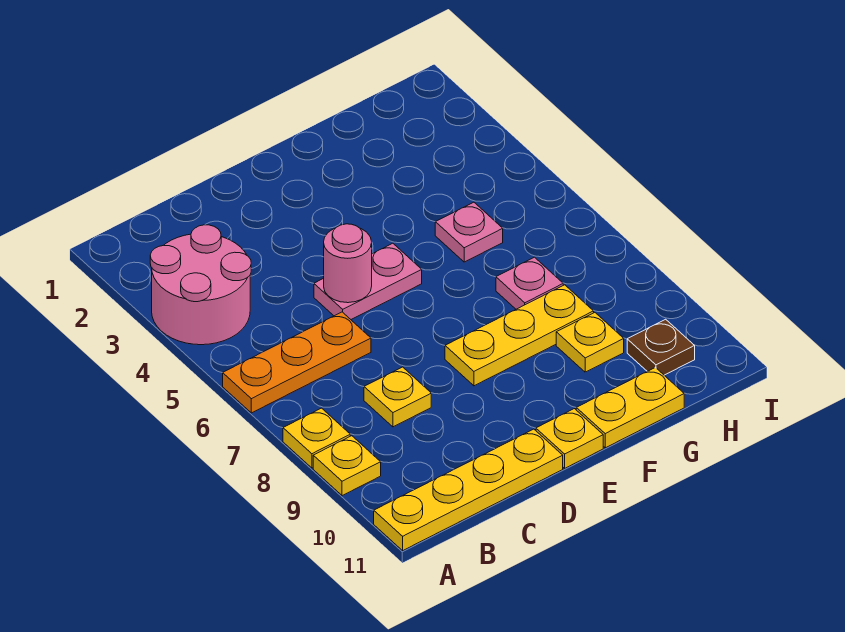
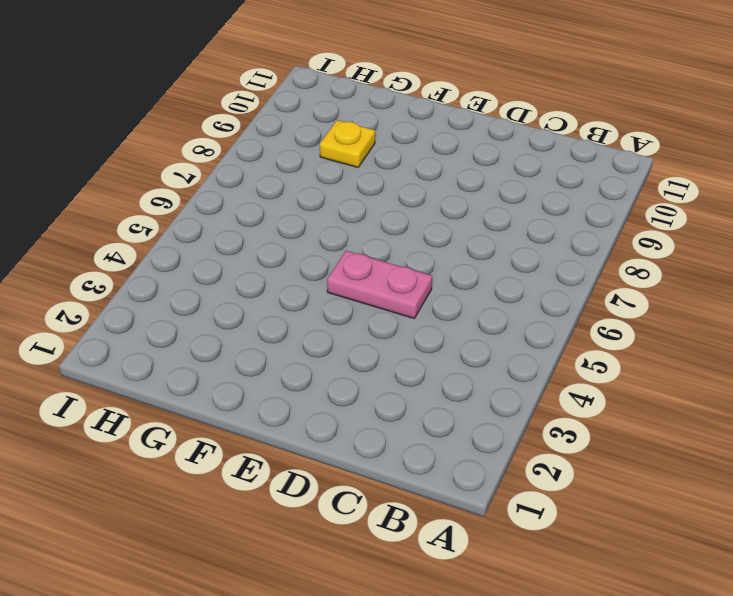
none -> pink round brick A3:B4 level 1
none -> orange plate A6:C6 level 1
none -> yellow plate A8 level 1

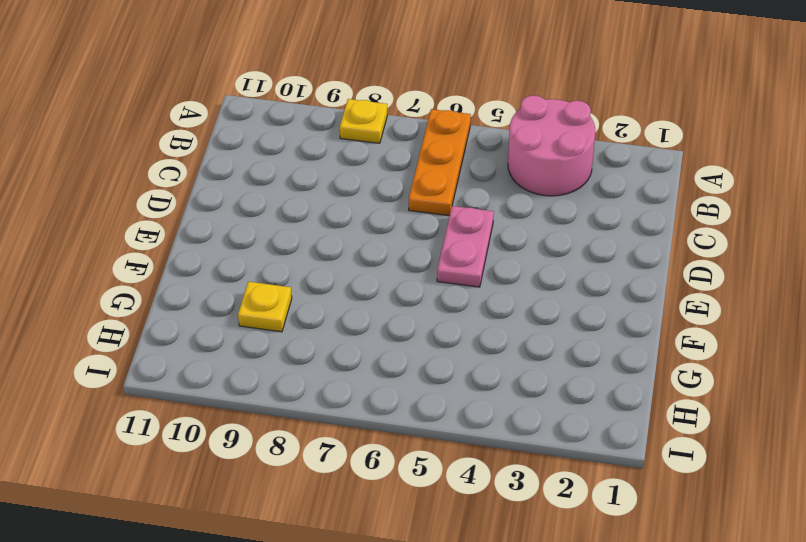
none -> yellow plate A9 level 1
none -> yellow plate A11:D11 level 1
none -> yellow plate C8 level 1

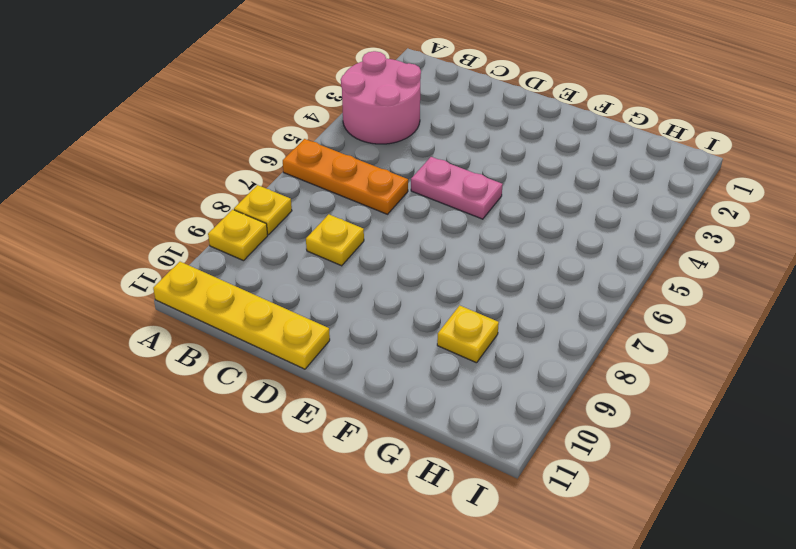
none -> yellow plate E8:G8 level 1
none -> yellow plate E11 level 1
none -> yellow plate F11:G11 level 1

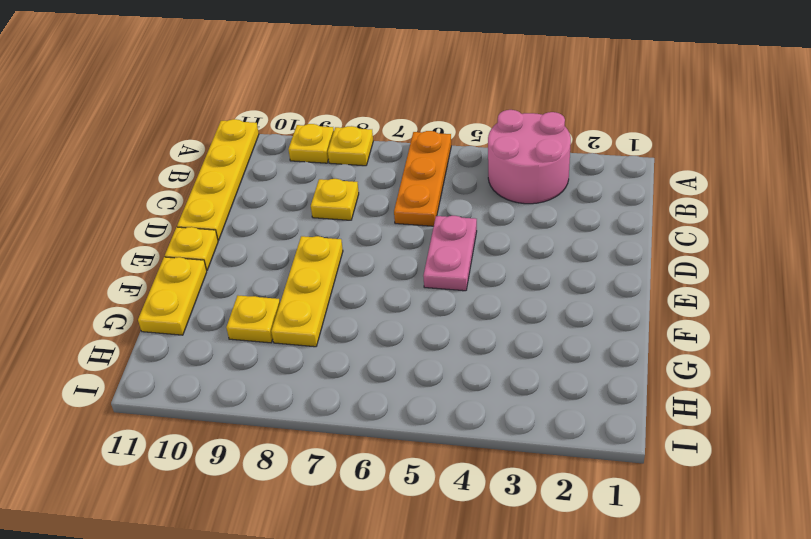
none -> pink plate G5 level 1
none -> pink plate G7 level 1
none -> brown plate H10 level 1

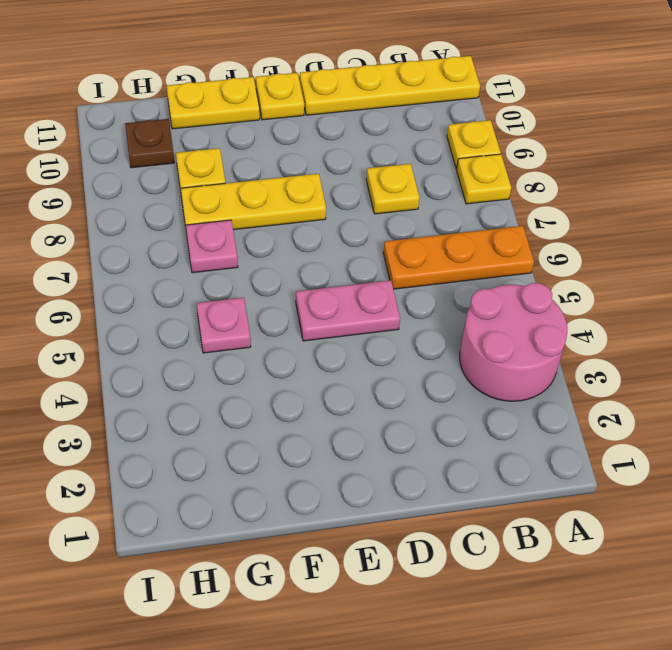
none -> pink round brick D5 level 2

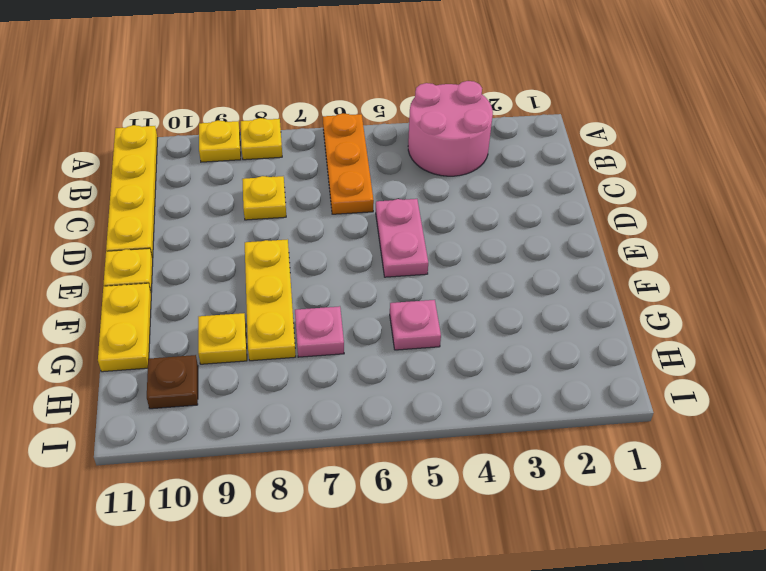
none -> pink round brick D5 level 2

